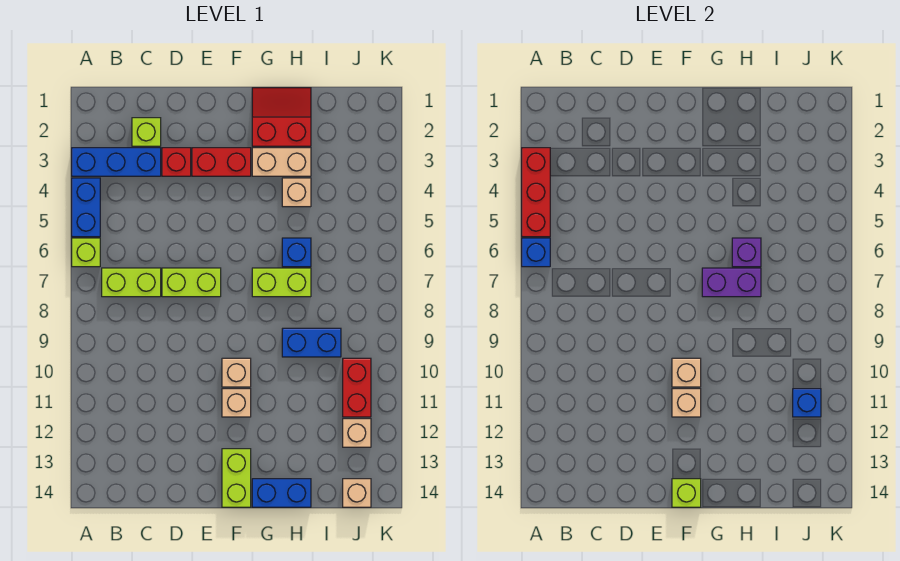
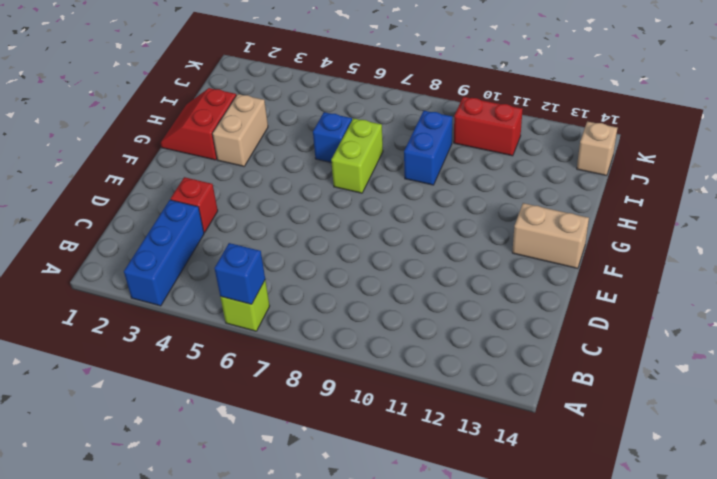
tan brick F13:F14 level 1 -> lime brick F13:F14 level 1
none -> blue brick A4:A5 level 1
none -> lime brick B7:C7 level 1
none -> lime brick C2 level 1

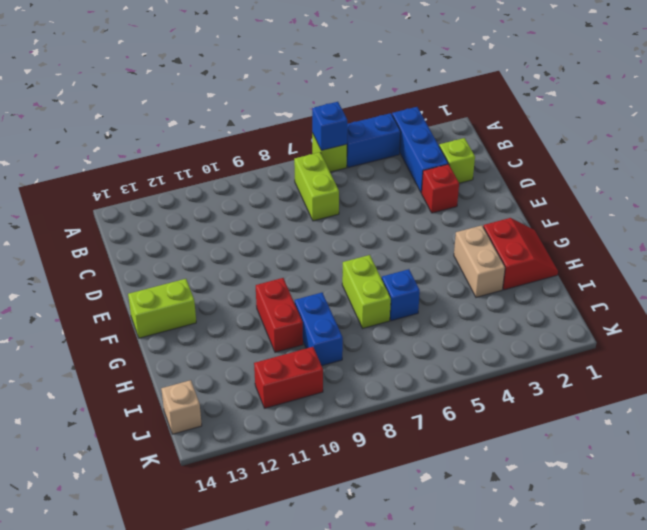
red brick G10:H10 level 1 -> red brick E3:F3 level 1
none -> lime brick D7:E7 level 1
none -> tan brick F10 level 1
none -> tan brick F11 level 1

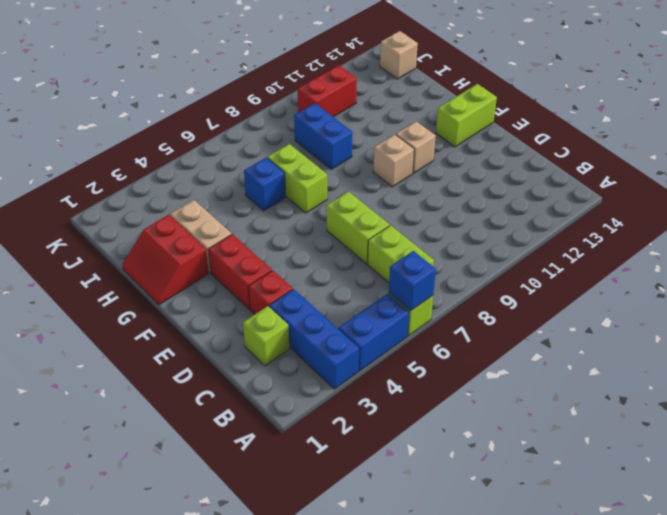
none -> blue brick G14:H14 level 1
none -> tan brick H4 level 1
none -> tan brick J12 level 1

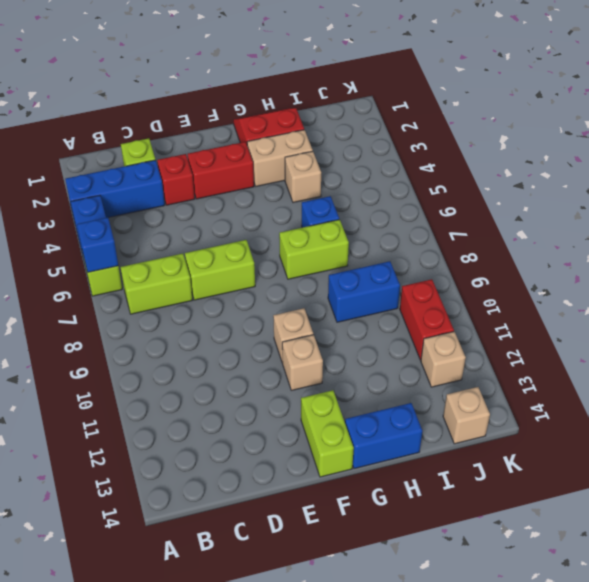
none -> red brick A3:A5 level 2
none -> tan brick F10 level 2
none -> tan brick F11 level 2

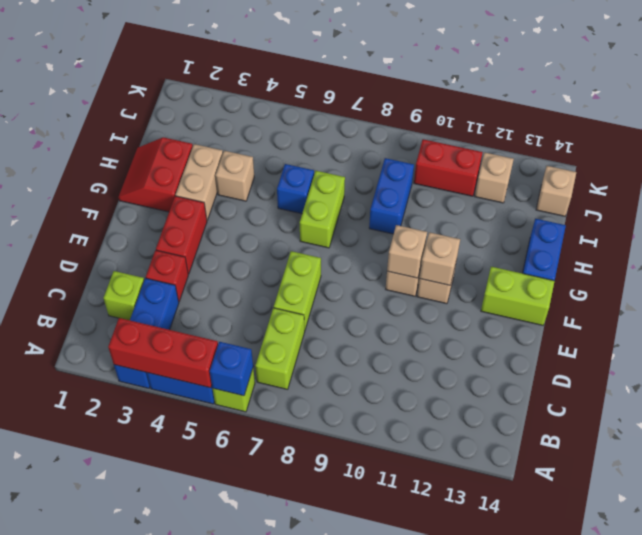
none -> lime brick F14 level 2
none -> purple brick G7:H7 level 2
none -> purple brick H6 level 2

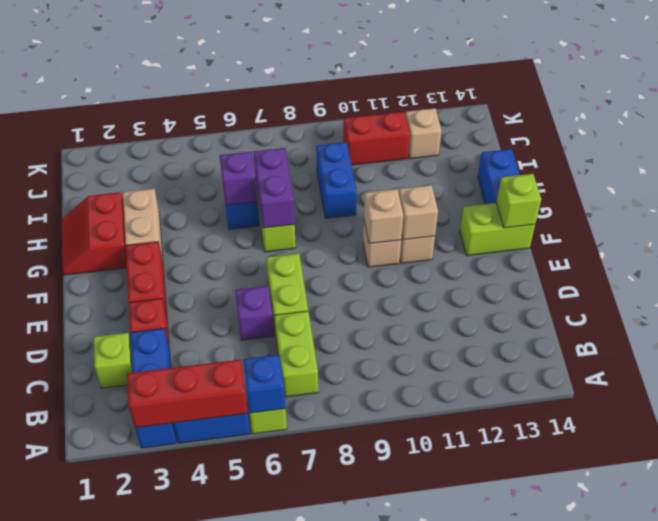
purple brick D6 level 1 -> none
none -> tan brick H4 level 1
none -> tan brick J14 level 1
none -> blue brick J11 level 2

